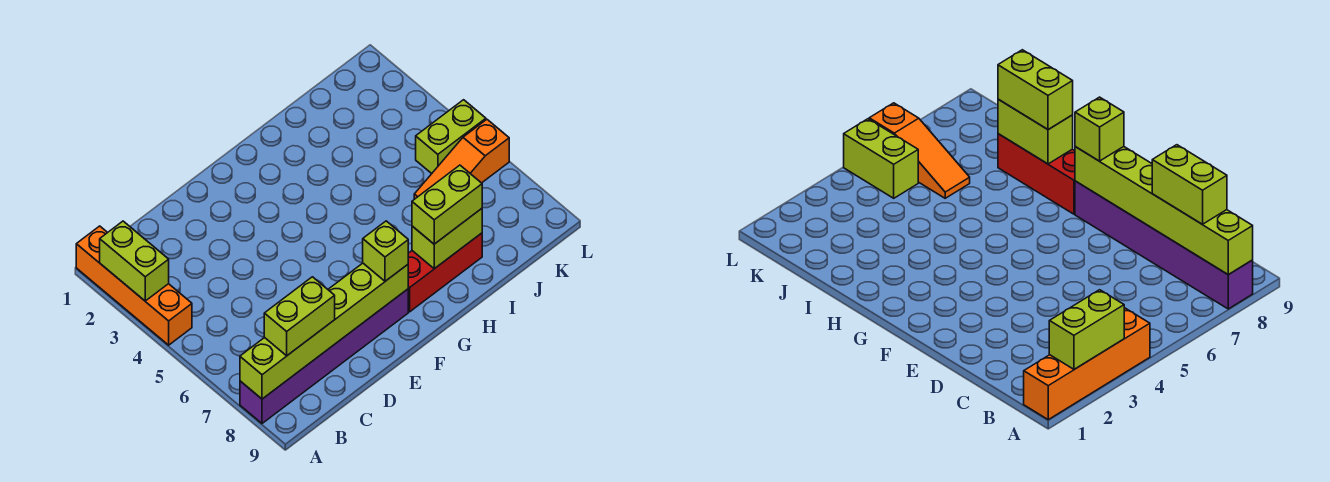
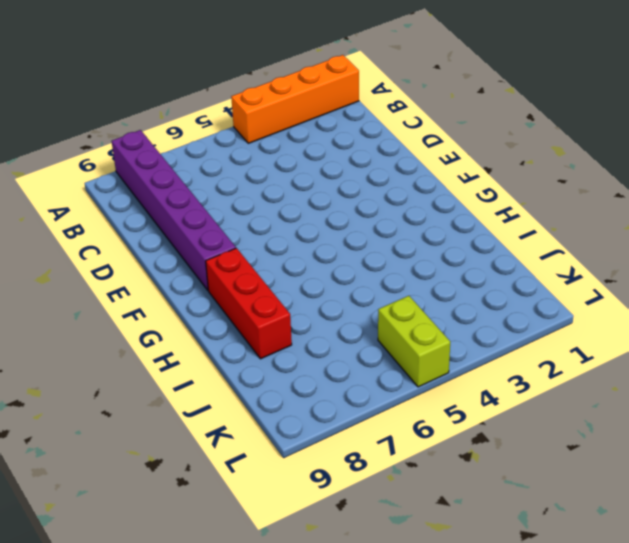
none -> orange slope J6:L6 level 1 top L
none -> lime brick A2:A3 level 2

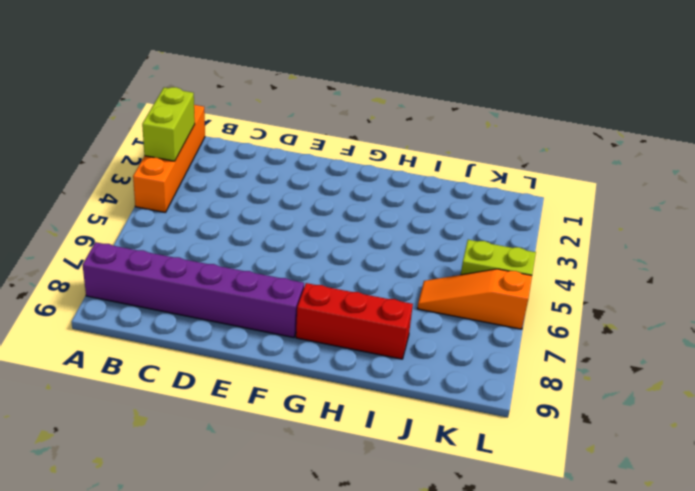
none -> lime brick A8:F8 level 2
none -> lime brick H8:I8 level 2

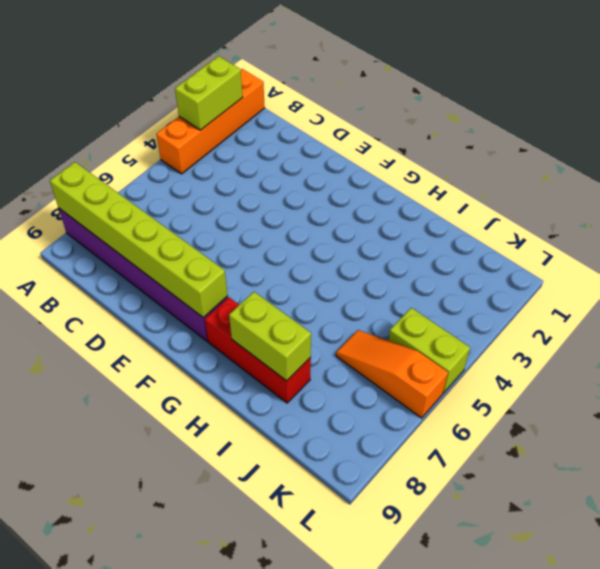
none -> lime brick B8:C8 level 3
none -> lime brick F8 level 3

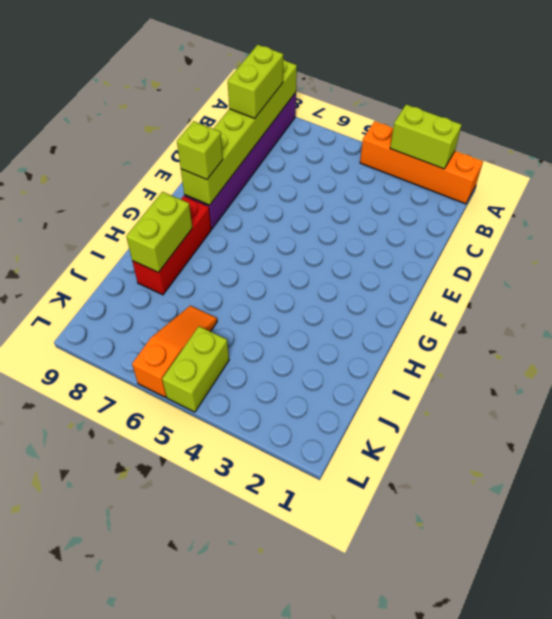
none -> lime brick H8:I8 level 3

